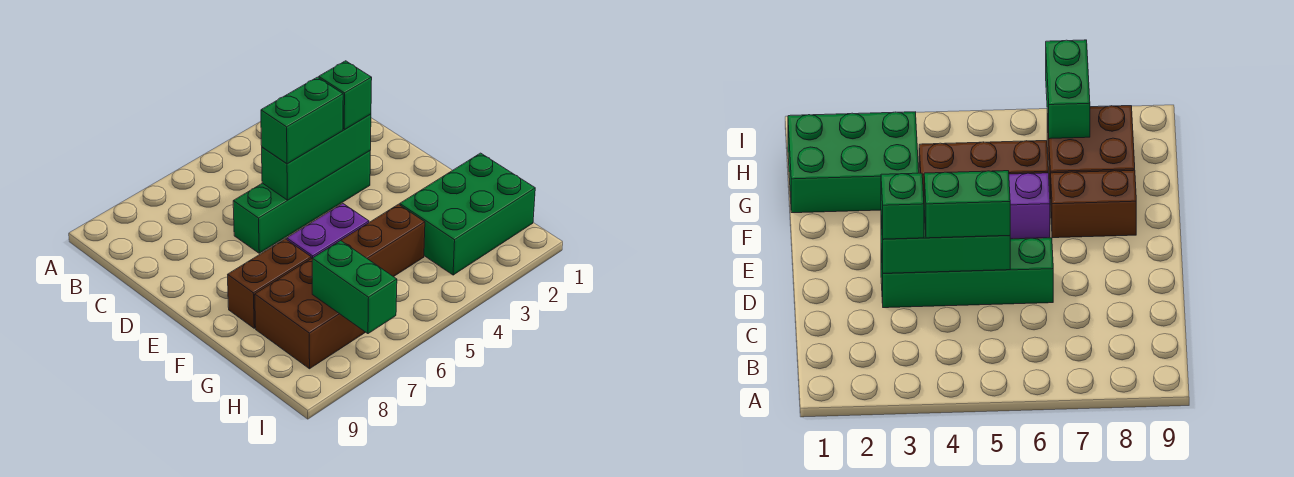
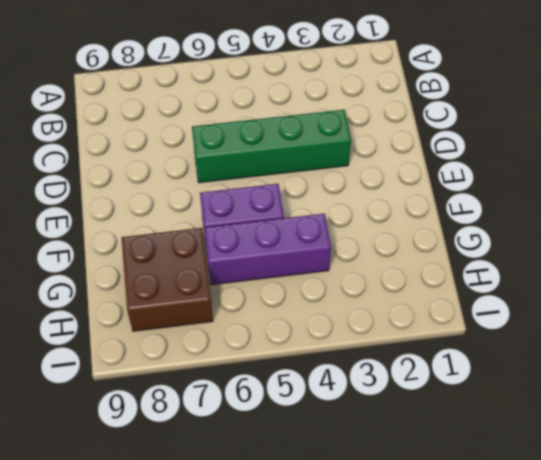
purple brick G4:G6 level 1 -> brown brick G4:G6 level 1
none -> brown brick F7:F8 level 1
none -> green brick G1:H3 level 1

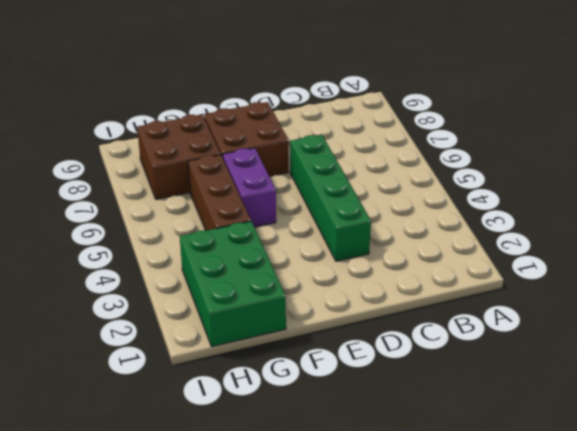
brown brick E7:F8 level 1 -> brown brick F7:F8 level 1
none -> green brick D3:D5 level 2
none -> green brick H7:I7 level 2

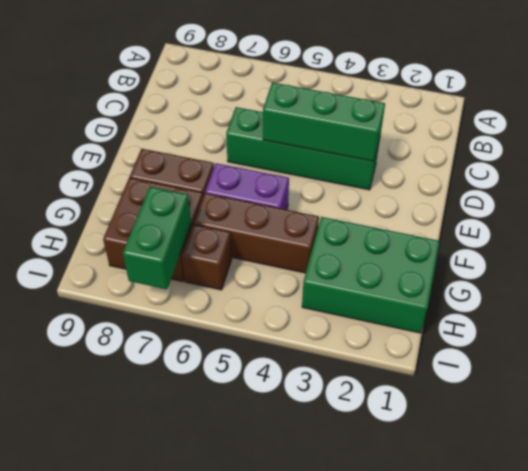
brown brick H6 level 1 -> none
none -> green brick D3 level 3
none -> green brick D4:D5 level 3

